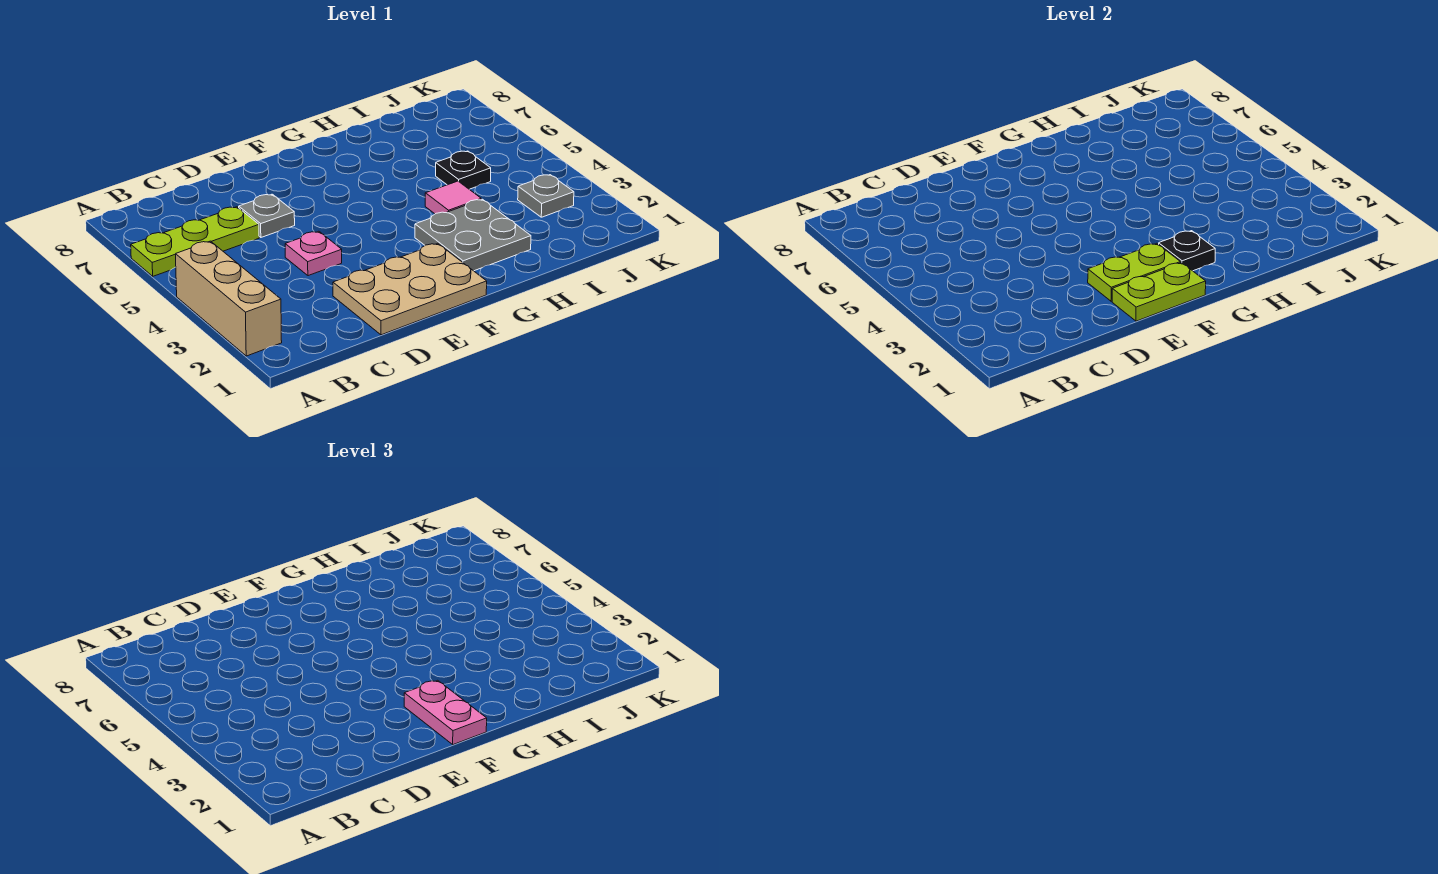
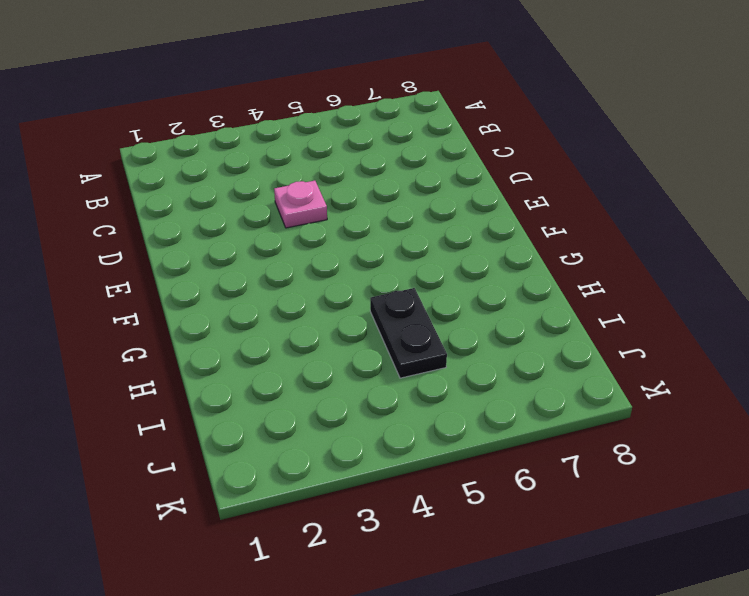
black plate H5:I5 level 1 -> black plate I5 level 1
none -> tan brick A2:A4 level 1
none -> lime plate A6:C6 level 1
none -> tan plate D1:F2 level 1

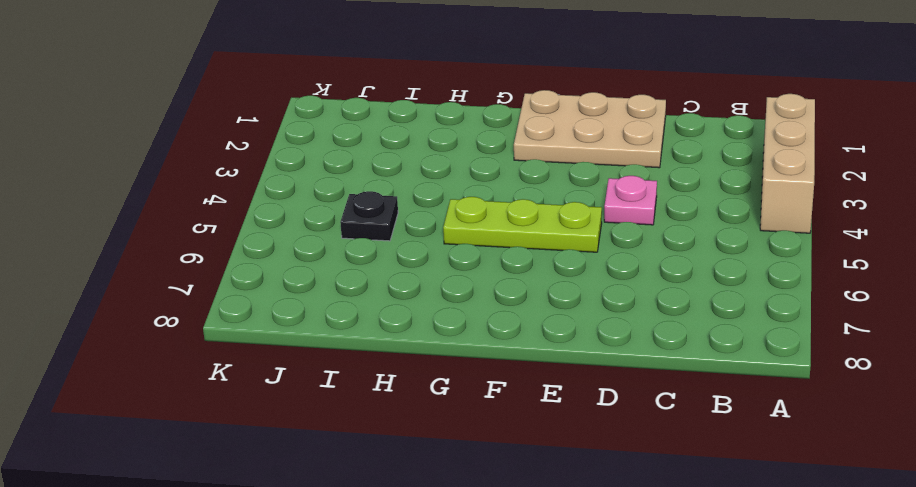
lime plate E5:G5 level 1 -> lime plate A6:C6 level 1
none -> grey plate D6 level 1
none -> grey plate G2:H3 level 1
none -> pink tile H4 level 1

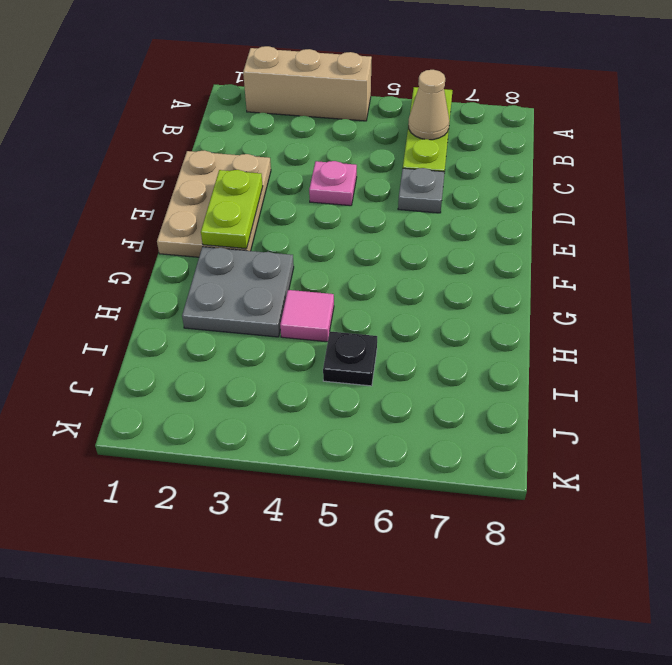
tan cone B6 level 2 -> none
none -> grey plate J3 level 1
none -> lime plate E1:F1 level 2
none -> black plate G2 level 2

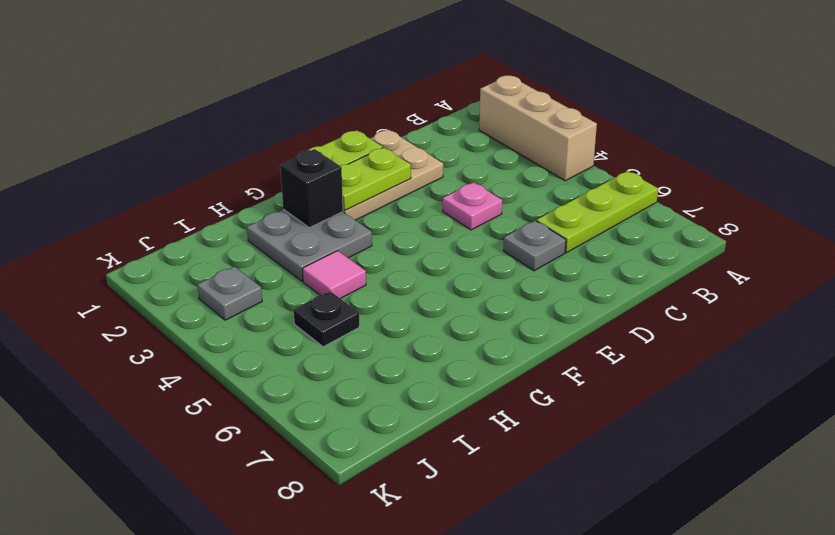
black brick G2 level 2 -> black plate G2 level 2
none -> pink plate F1:F2 level 3

